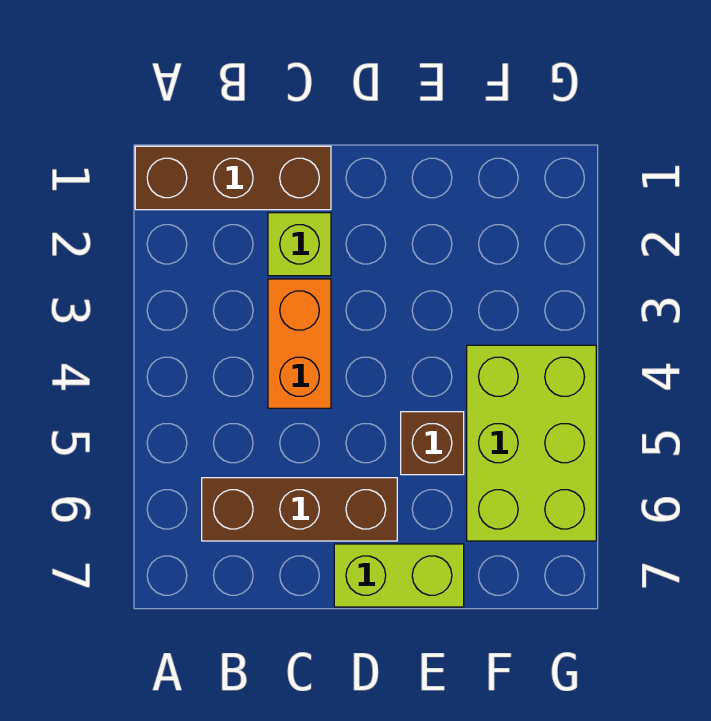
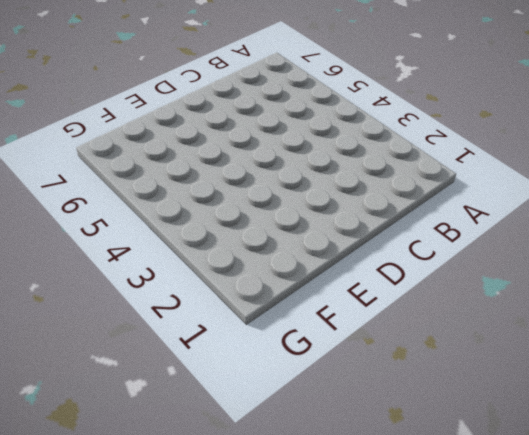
none -> brown brick A1:C1 level 1
none -> brown brick B6:D6 level 1

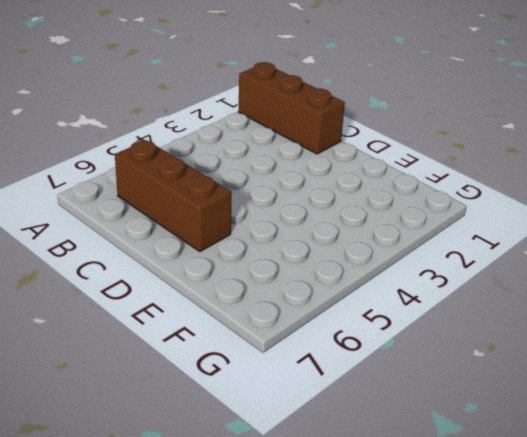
none -> lime brick C2 level 1
none -> orange brick C3:C4 level 1

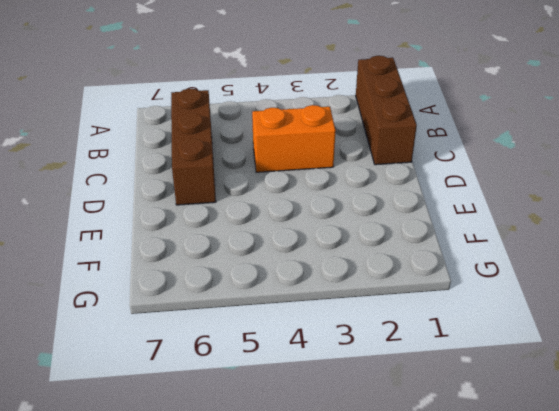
none -> lime brick C2 level 1
none -> lime brick D7:E7 level 1

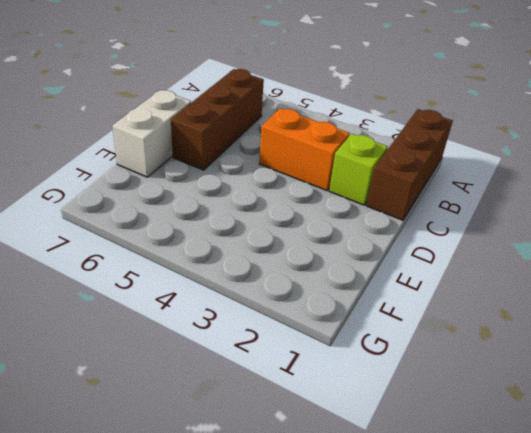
white brick D7:E7 level 1 -> lime brick D7:E7 level 1
none -> brown brick E5 level 1
none -> lime brick F4:G6 level 1

